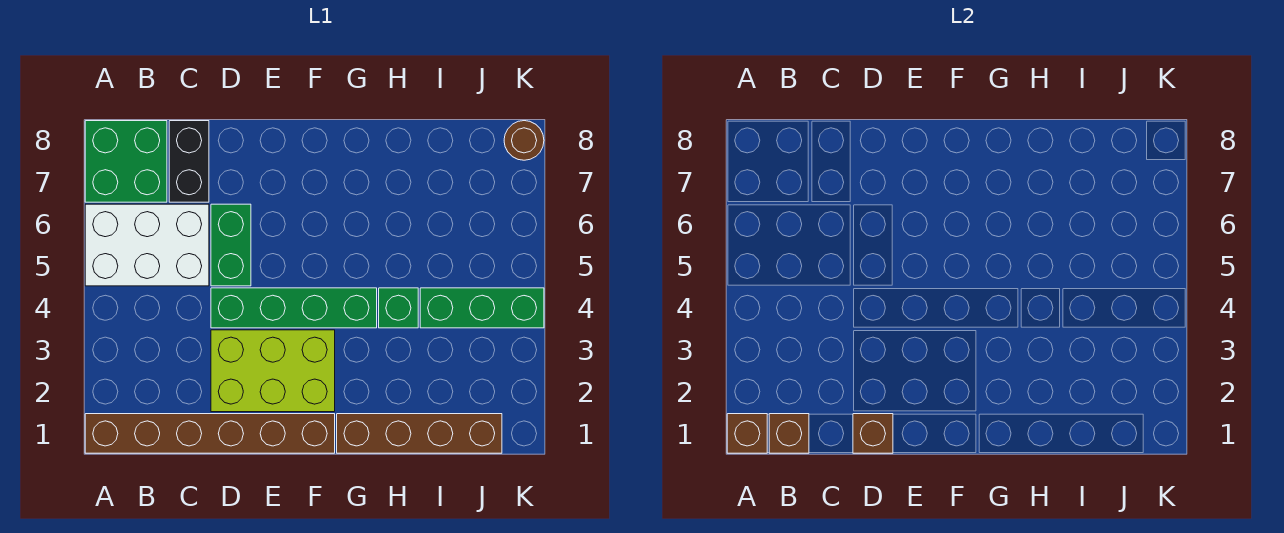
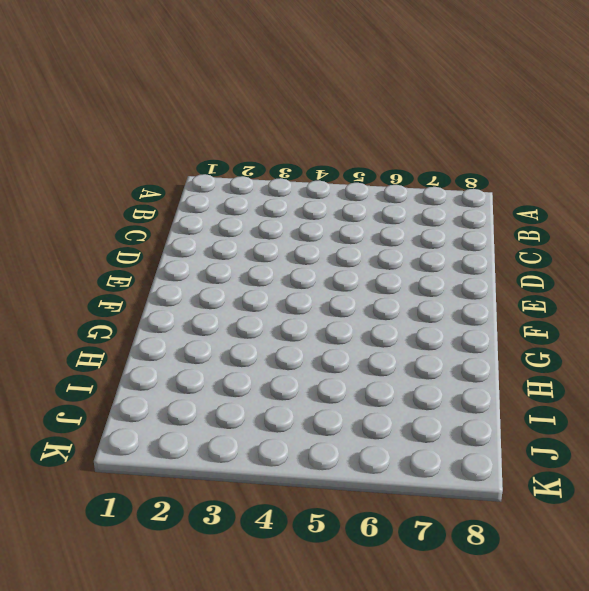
none -> brown brick A1:F1 level 1
none -> white brick A5:C6 level 1
none -> green brick A7:B8 level 1

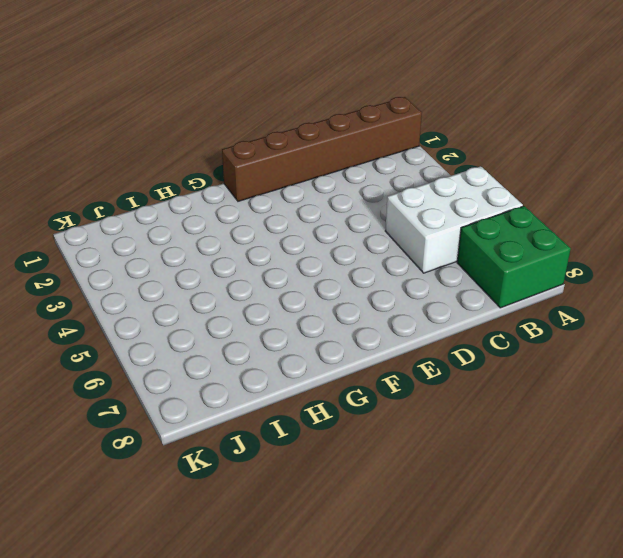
none -> black brick C7:C8 level 1
none -> lime brick D2:F3 level 1
none -> green brick D4:G4 level 1

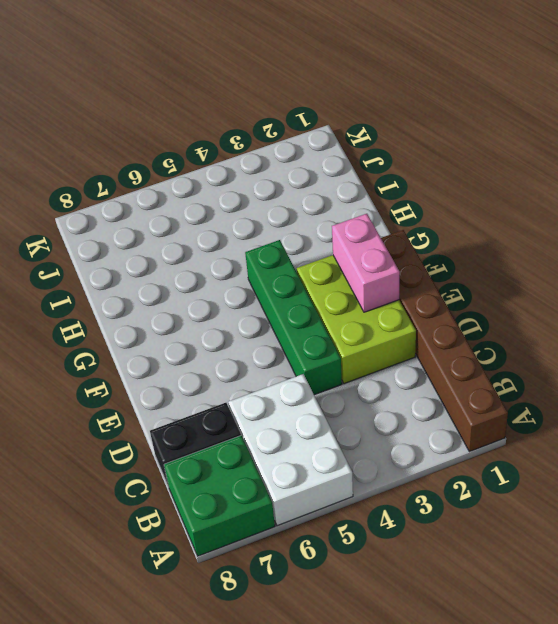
pink brick E2:F2 level 2 -> none
none -> green brick D5:D6 level 1
none -> brown brick G1:J1 level 1
none -> green brick H4 level 1

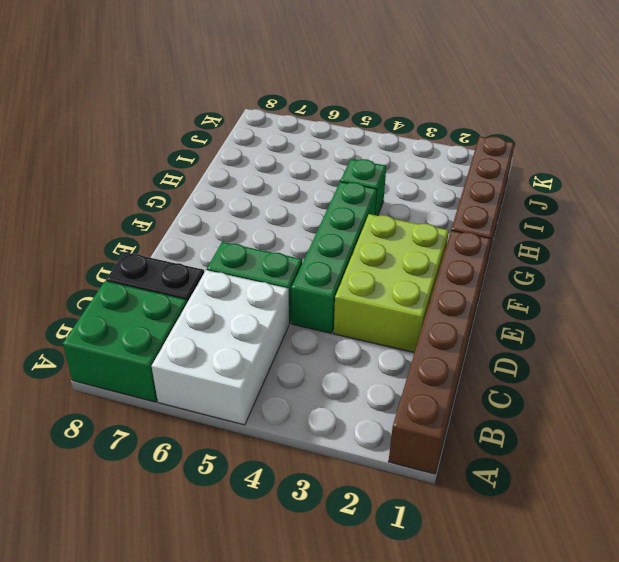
none -> green brick I4:K4 level 1
none -> brown round brick K8 level 1
none -> brown brick A1 level 2

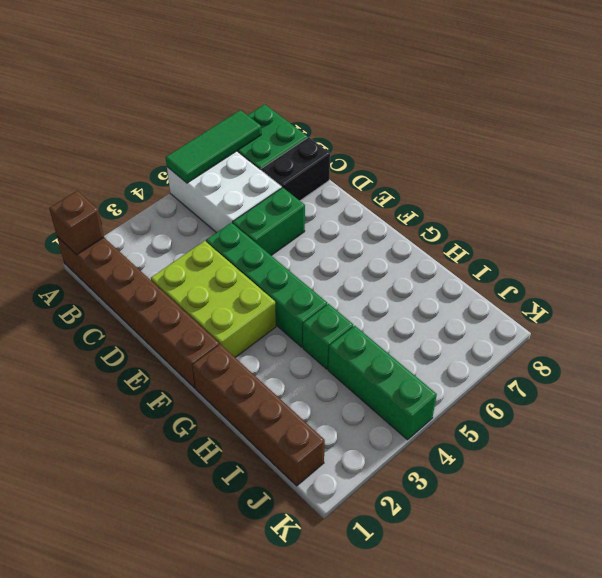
green tile A5:A7 level 2 -> none
none -> brown round brick K8 level 1
none -> brown brick B1 level 2
none -> brown brick D1 level 2

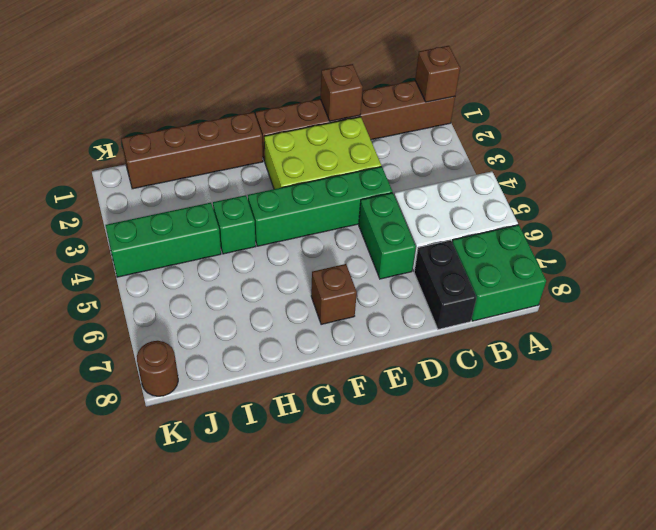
brown brick F7 level 1 -> brown brick B1 level 2

